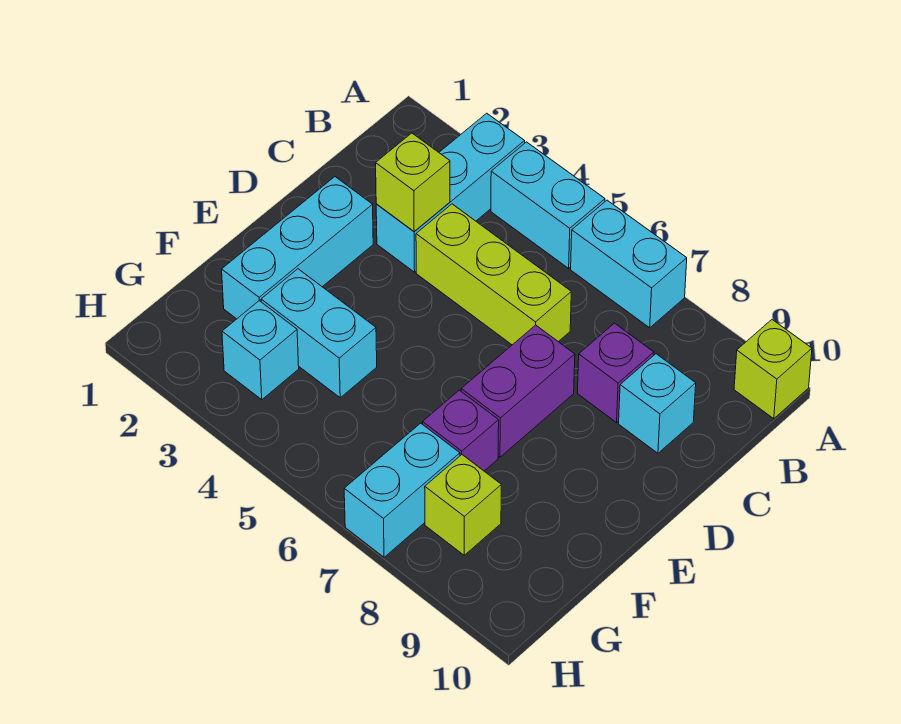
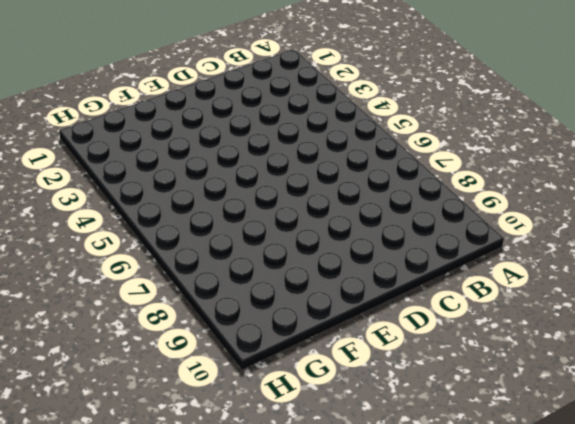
none -> cyan brick A3:C3 level 1
none -> cyan brick A4:A5 level 1
none -> cyan brick A6:A7 level 1

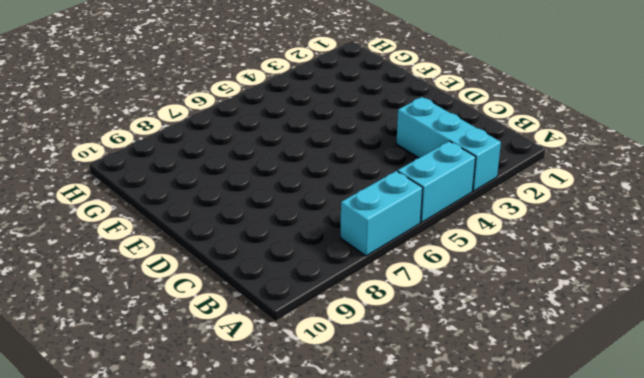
none -> lime brick A10 level 1
none -> lime brick C4:C6 level 1
none -> purple brick C8 level 1

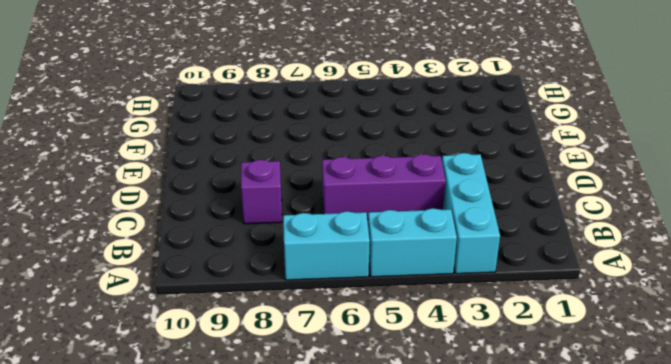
purple brick C4:C6 level 1 -> lime brick C4:C6 level 1
none -> lime brick A10 level 1
none -> cyan brick C9 level 1
none -> cyan brick D2:F2 level 1

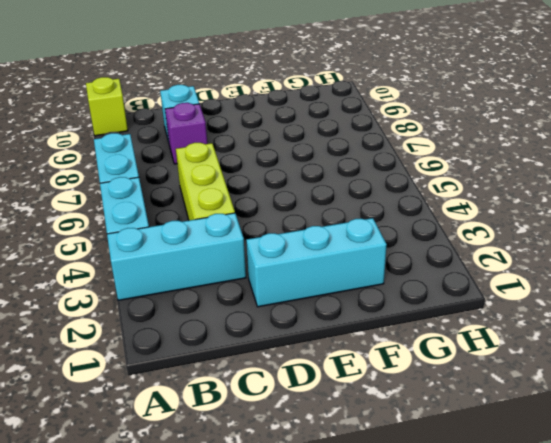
none -> purple brick D7:E7 level 1
none -> cyan brick F3:F4 level 1
none -> purple brick F7 level 1

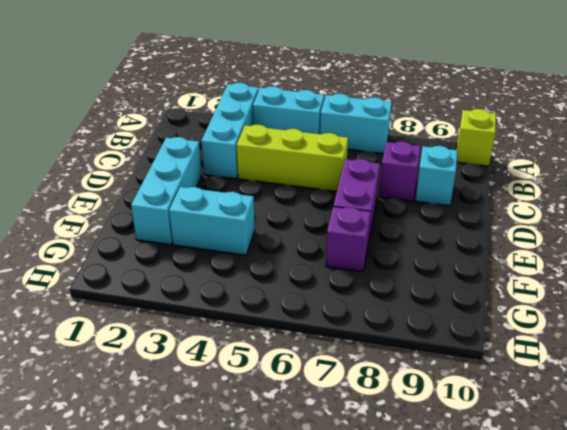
none -> cyan brick G3 level 1
none -> cyan brick G7:H7 level 1
none -> lime brick G8 level 1

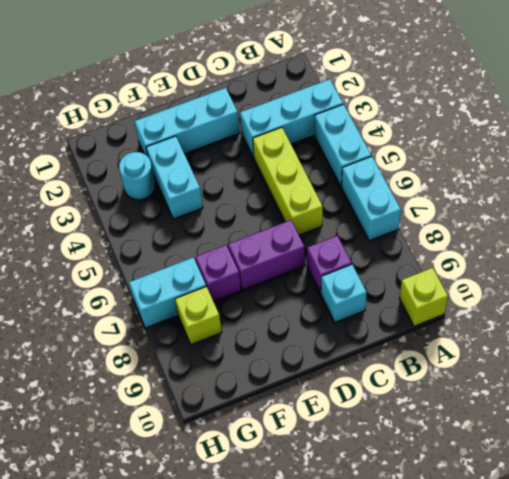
cyan round brick G3 level 1 -> cyan brick G3 level 1
none -> lime brick C3 level 2

